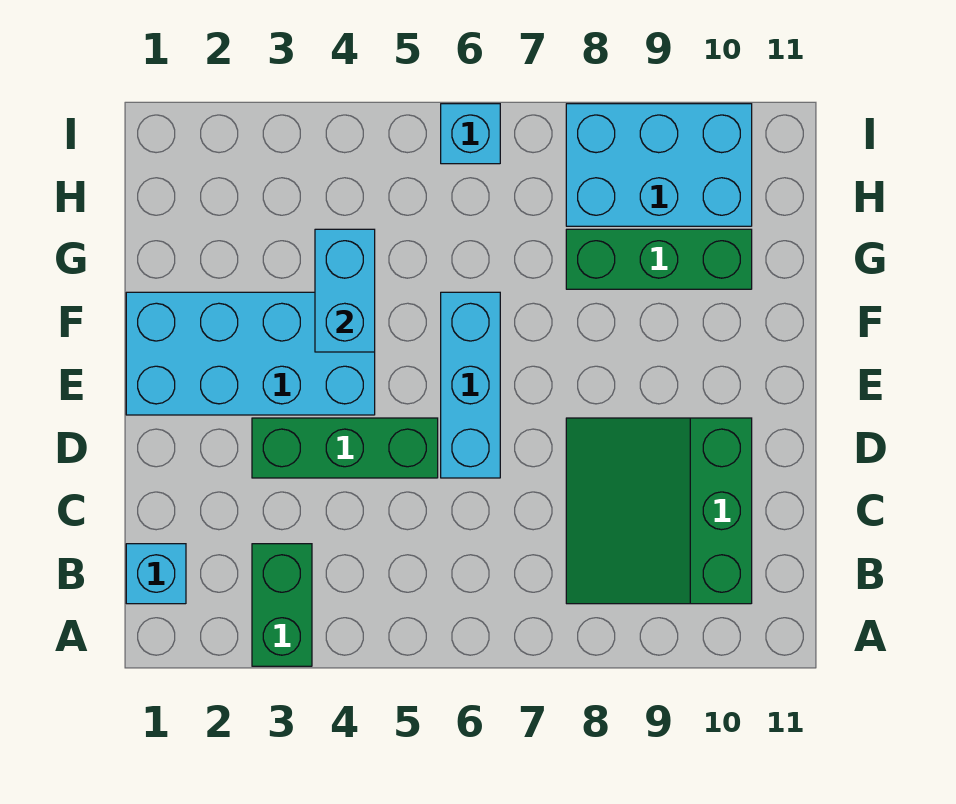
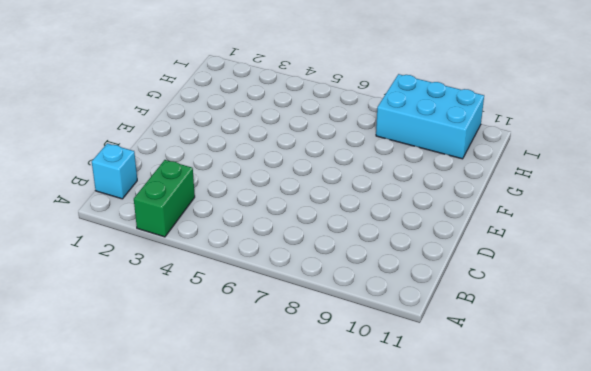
none -> green slope B8:D10 level 1 top 10
none -> green brick D3:D5 level 1

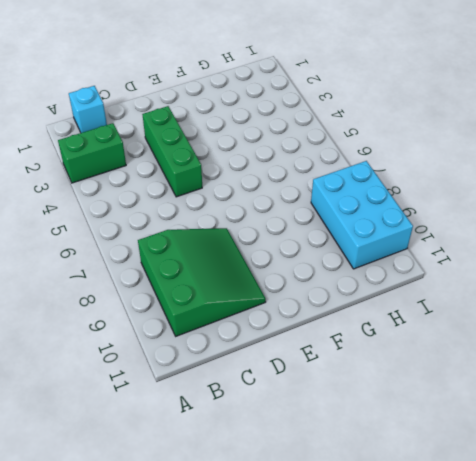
green slope B8:D10 level 1 top B -> green slope B8:D10 level 1 top 10
none -> cyan brick D6:F6 level 1
none -> cyan brick E1:F4 level 1

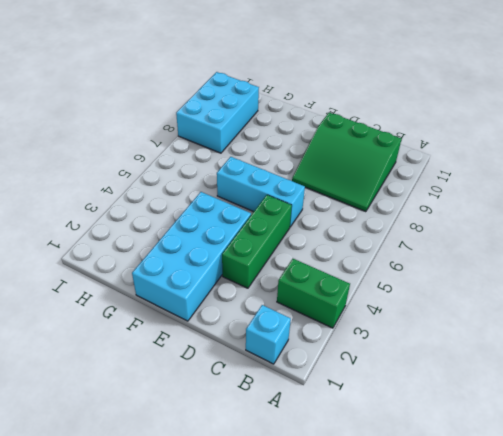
none -> green brick G8:G10 level 1
none -> cyan brick I6 level 1

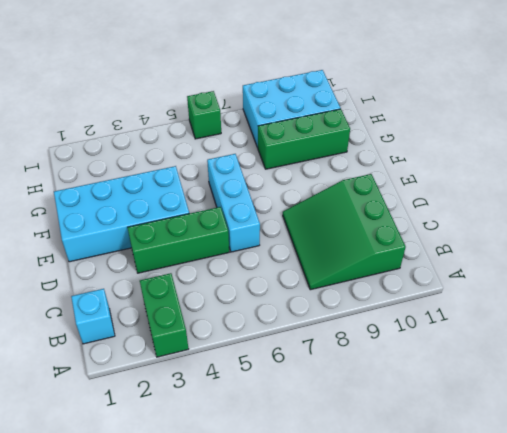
green brick I6 level 1 -> cyan brick I6 level 1
none -> cyan brick F4:G4 level 2

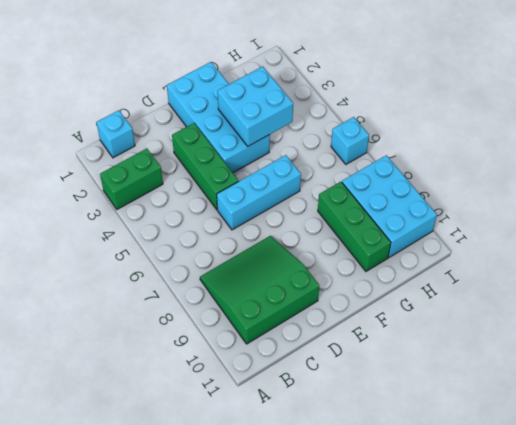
cyan brick F3:G4 level 2 -> cyan brick F4:G4 level 2

